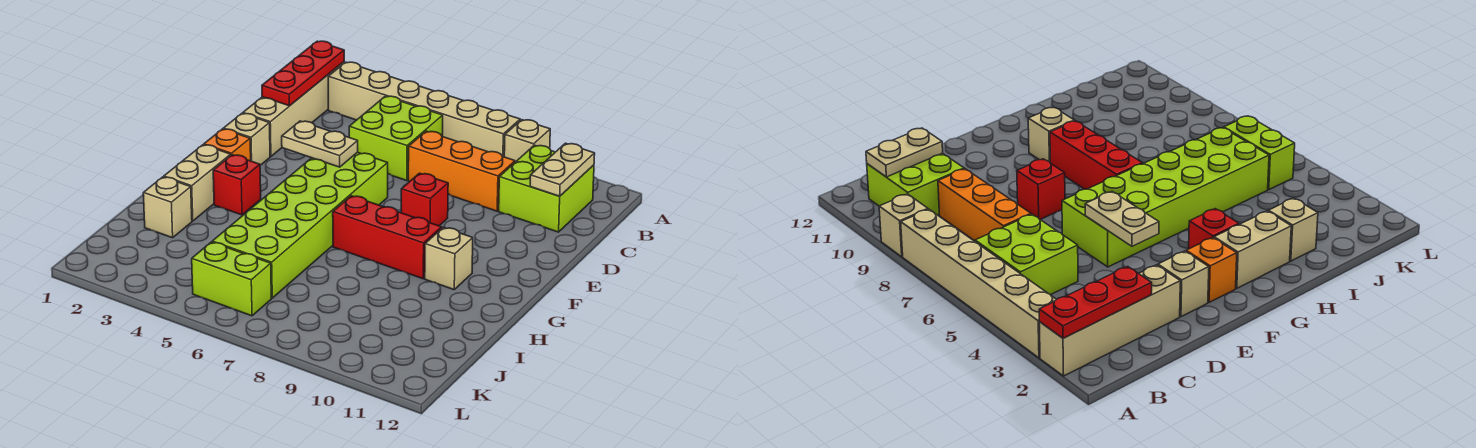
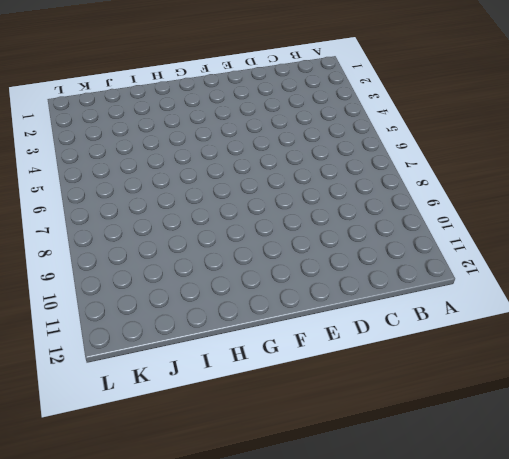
none -> tan brick A2:D2 level 1
none -> tan brick A3:A8 level 1
none -> tan brick A9 level 1

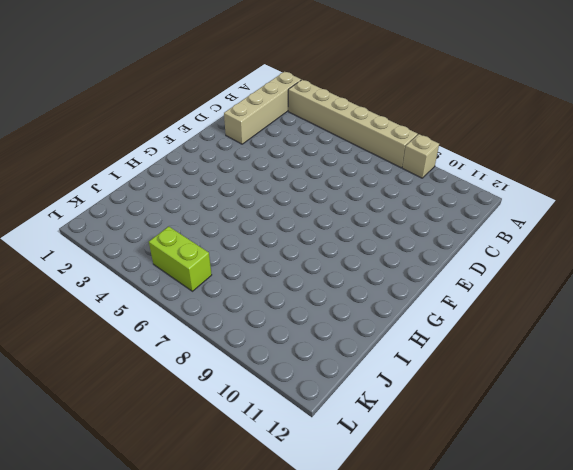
none -> lime brick B5:C6 level 1
none -> lime brick B10:C11 level 1
none -> orange brick C7:C9 level 1

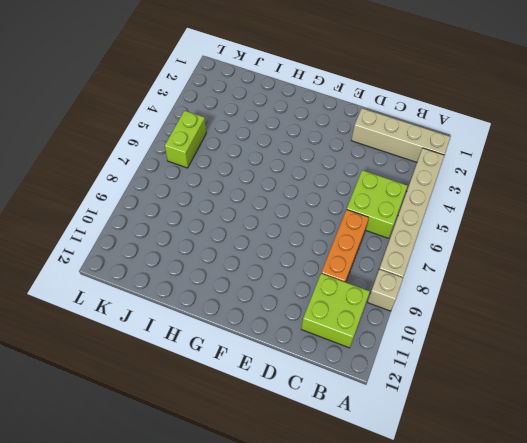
none -> tan brick E2 level 1
none -> lime brick E5:J6 level 1
none -> red brick E8 level 1

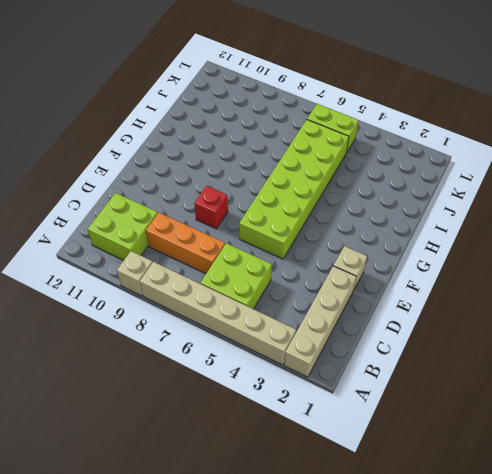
none -> orange brick F2 level 1
none -> tan brick G2:H2 level 1
none -> red brick G3 level 1

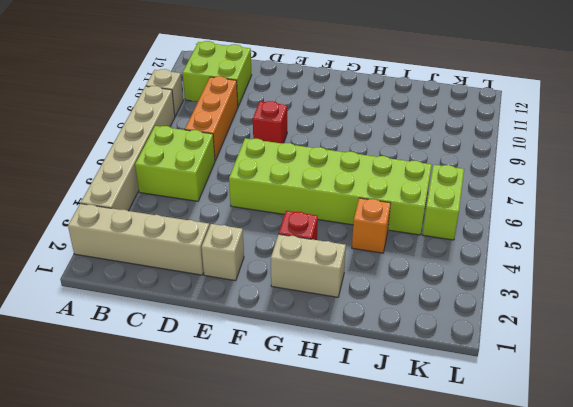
orange brick I4 level 1 -> orange brick F2 level 1
none -> red brick G7:G9 level 1
none -> tan brick G10 level 1
none -> tan brick I2 level 1

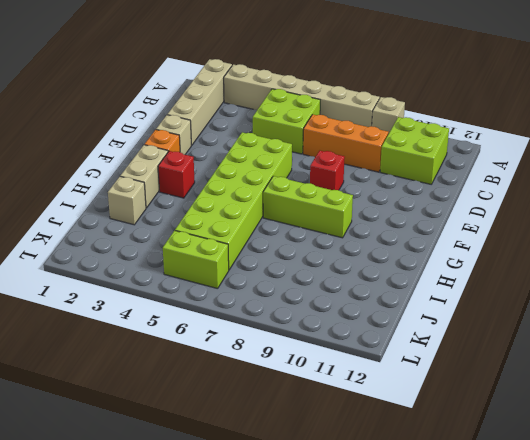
lime brick G7:G9 level 1 -> red brick G7:G9 level 1
none -> tan brick G10 level 1
none -> red plate A2:C2 level 2
none -> tan plate B11:C11 level 2

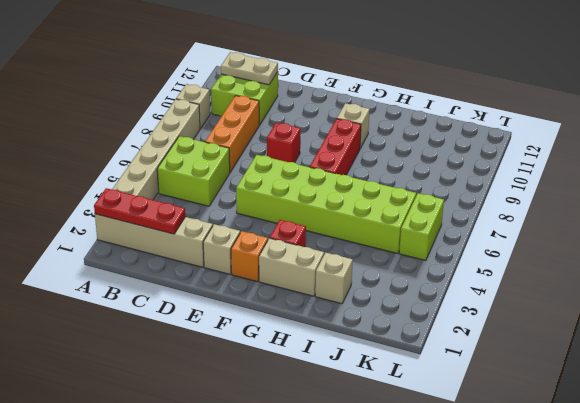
none -> tan plate E4:E5 level 2

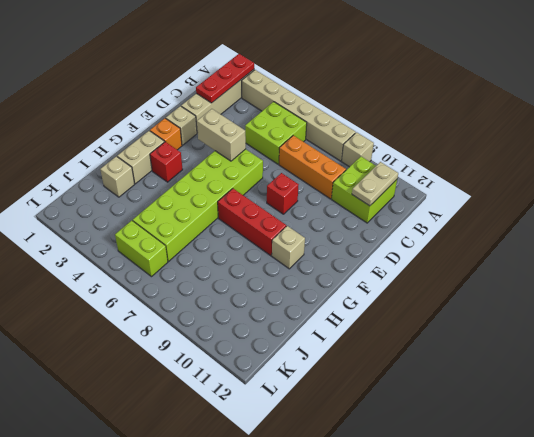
tan brick E4:E5 level 2 -> tan plate E4:E5 level 2

